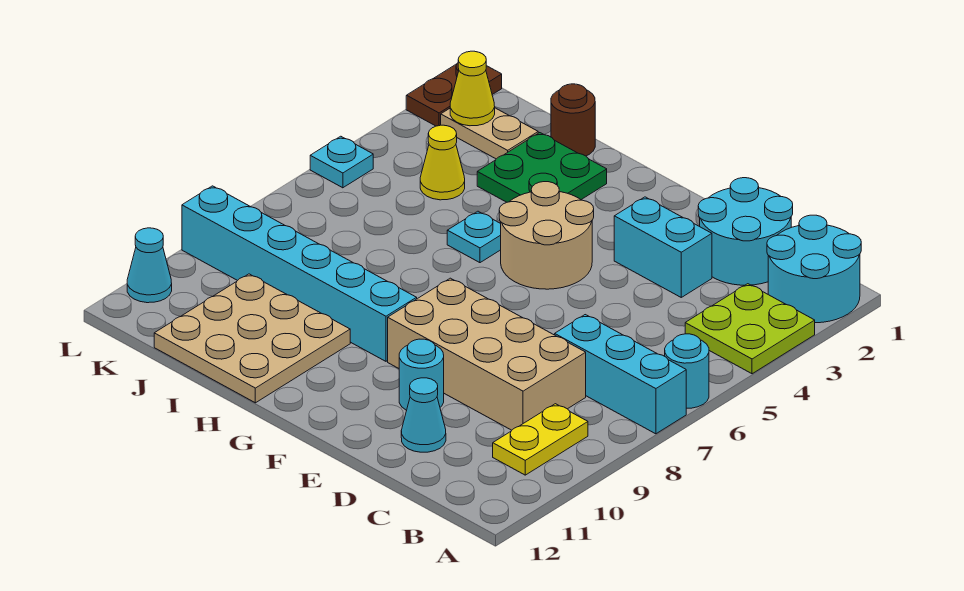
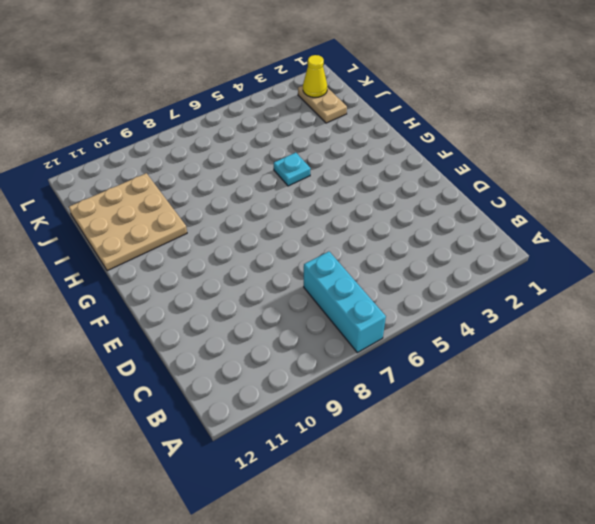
none -> cyan round brick A1:B2 level 1
none -> lime plate A3:B4 level 1
none -> cyan round brick A6 level 1

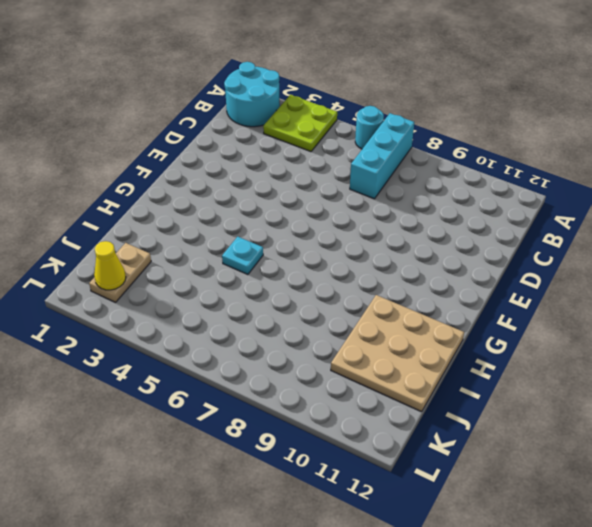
none -> yellow plate B9:B10 level 1
none -> cyan round brick C1:D2 level 1
none -> tan brick C8:F9 level 1

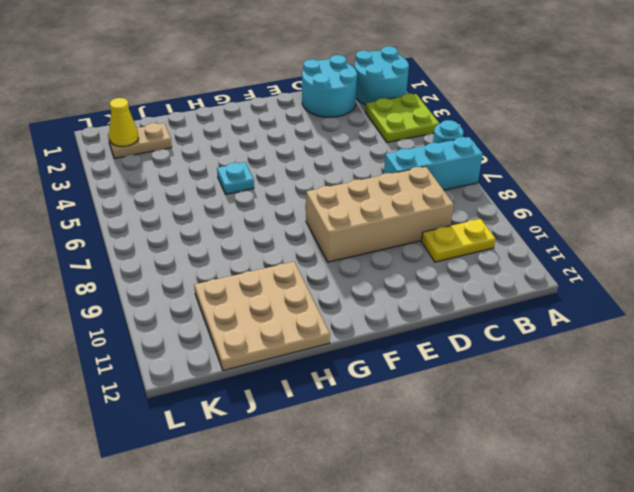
yellow plate B10:C10 level 1 -> yellow plate B9:B10 level 1
none -> cyan brick D3:E3 level 1
none -> cyan cone D11 level 1
none -> cyan round brick E10 level 1

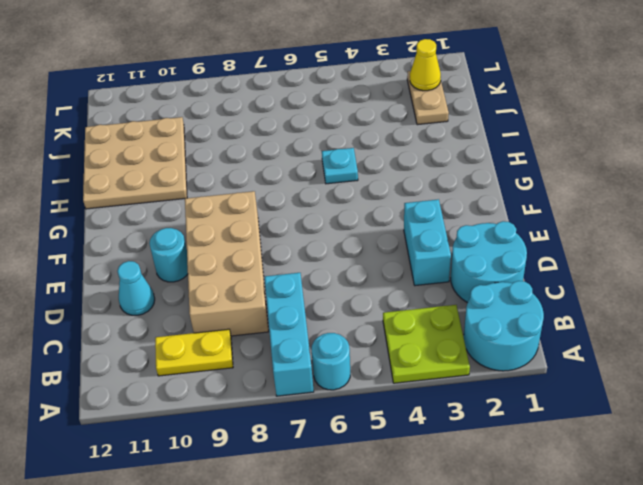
none -> tan round brick F4:G5 level 1
none -> cyan brick G9:L9 level 1
none -> green plate H2:I3 level 1

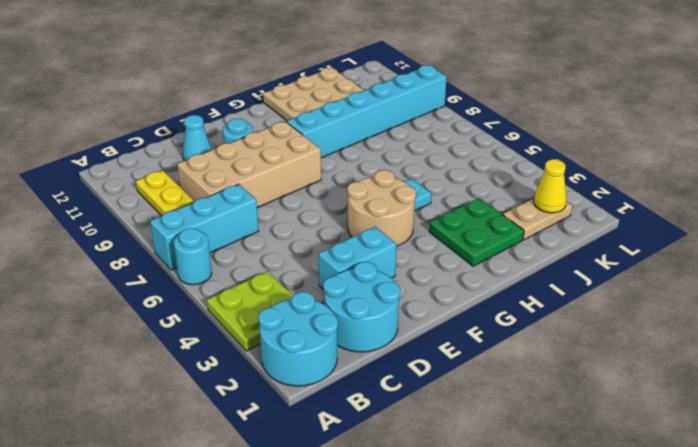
none -> brown round brick I1 level 1
none -> yellow cone J4 level 1
none -> brown plate L1:L2 level 1

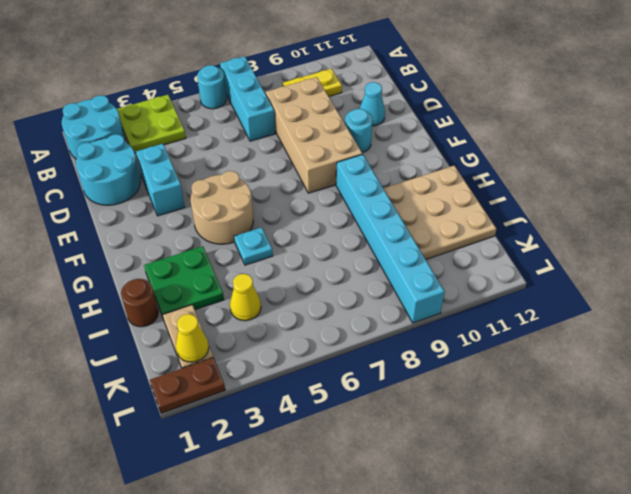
none -> cyan plate L5 level 1
none -> cyan cone L11 level 1

